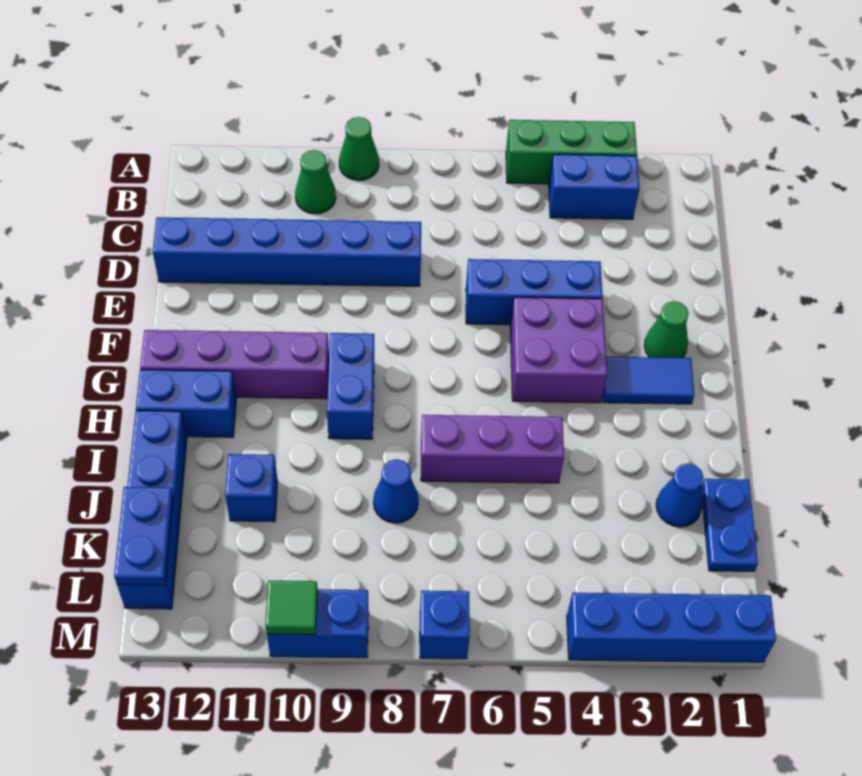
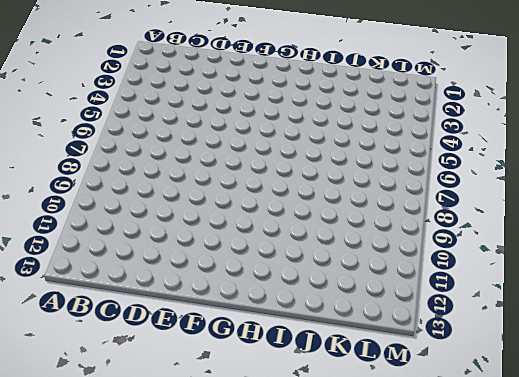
none -> green brick A3:A5 level 1
none -> green cone A9 level 1
none -> blue brick B3:B4 level 1

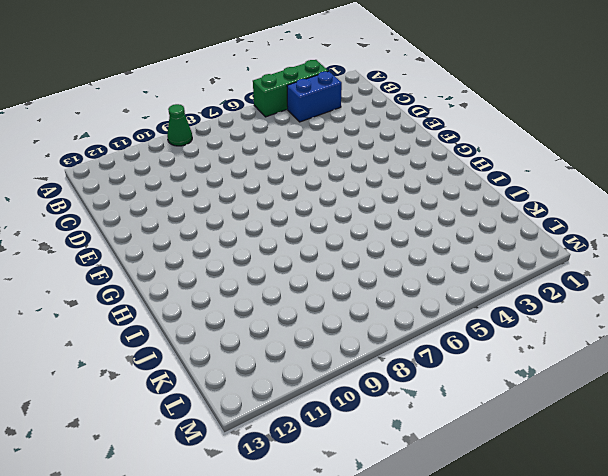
none -> green cone B10 level 1
none -> blue brick D8:D13 level 1
none -> blue brick E4:E6 level 1

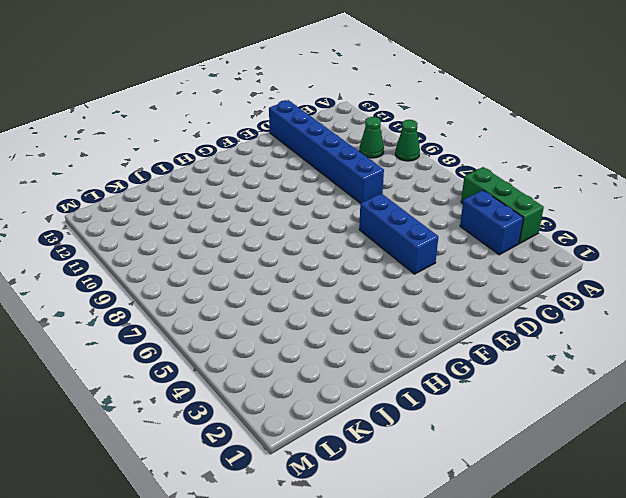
none -> green cone F2 level 1
none -> purple brick F4:G5 level 1
none -> blue tile G2:G3 level 1

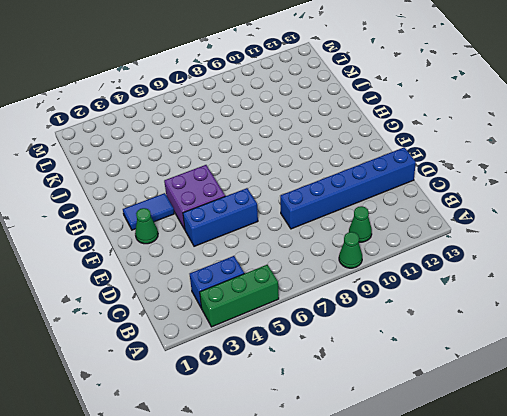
none -> blue brick G9:H9 level 1
none -> purple brick G10:G13 level 1
none -> blue brick H12:H13 level 1

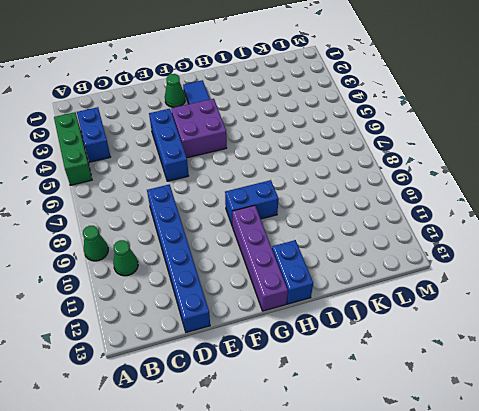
none -> purple brick I5:I7 level 1
none -> blue brick I13:L13 level 1
none -> blue plate J1:K1 level 1

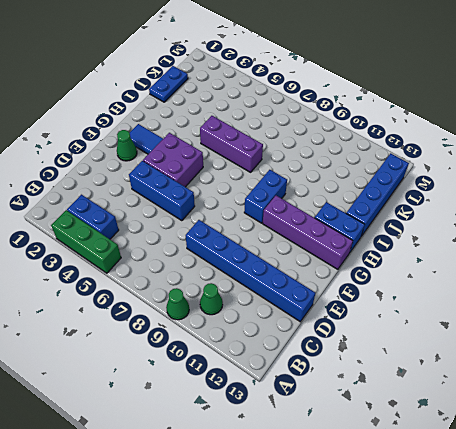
none -> blue cone J2 level 1
none -> blue cone J8 level 1
none -> blue brick J11 level 1

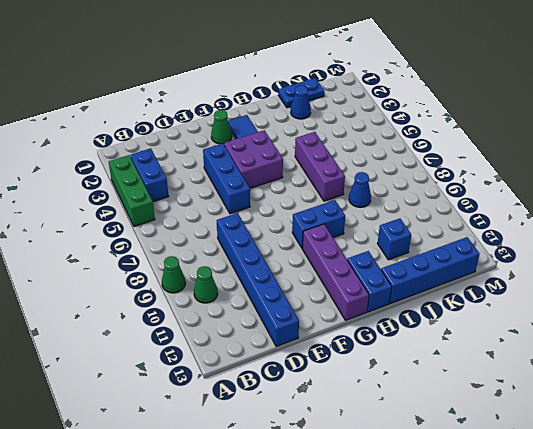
none -> blue brick M1:M4 level 1
none -> blue brick M7 level 1
none -> blue brick M9:M10 level 1

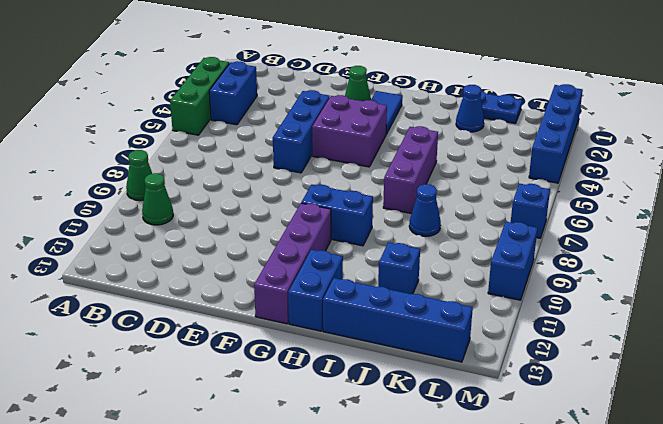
none -> blue brick D8:D13 level 1
none -> blue plate K13:L13 level 2
none -> green tile M10 level 2

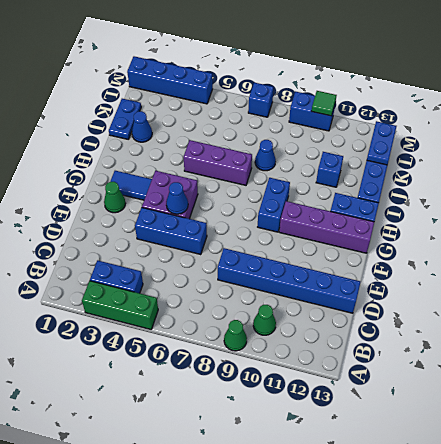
blue cone F5 level 2 -> none

